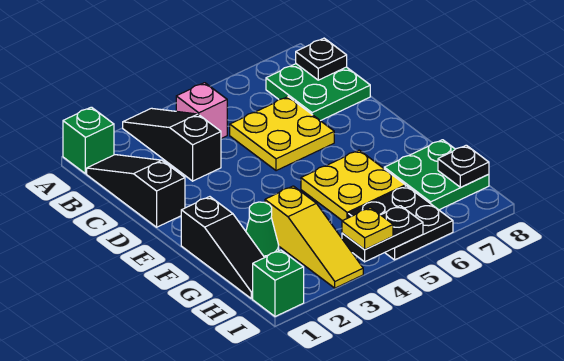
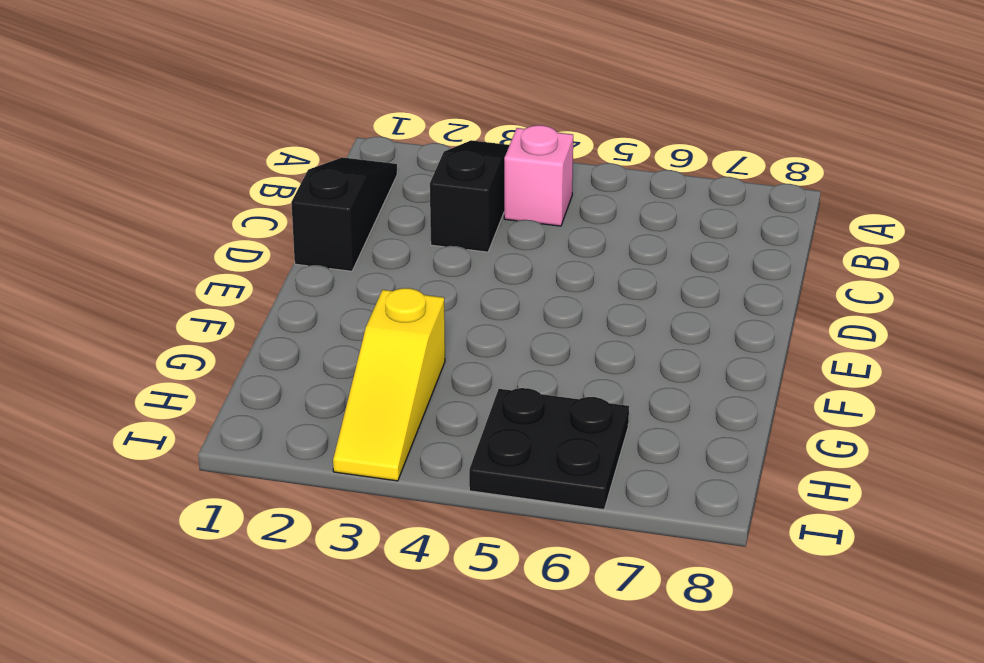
none -> green brick A1 level 1
none -> green plate B7:C8 level 1
none -> yellow plate C5:D6 level 1

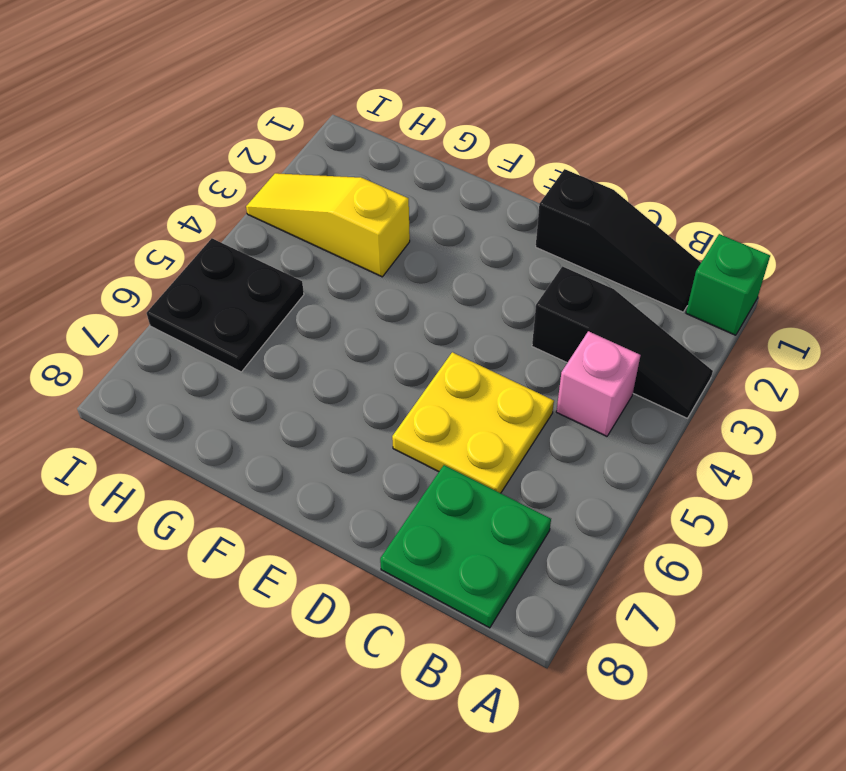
none -> black slope F1:H1 level 1 top F
none -> yellow plate F5:G6 level 1
none -> green cone G2 level 1

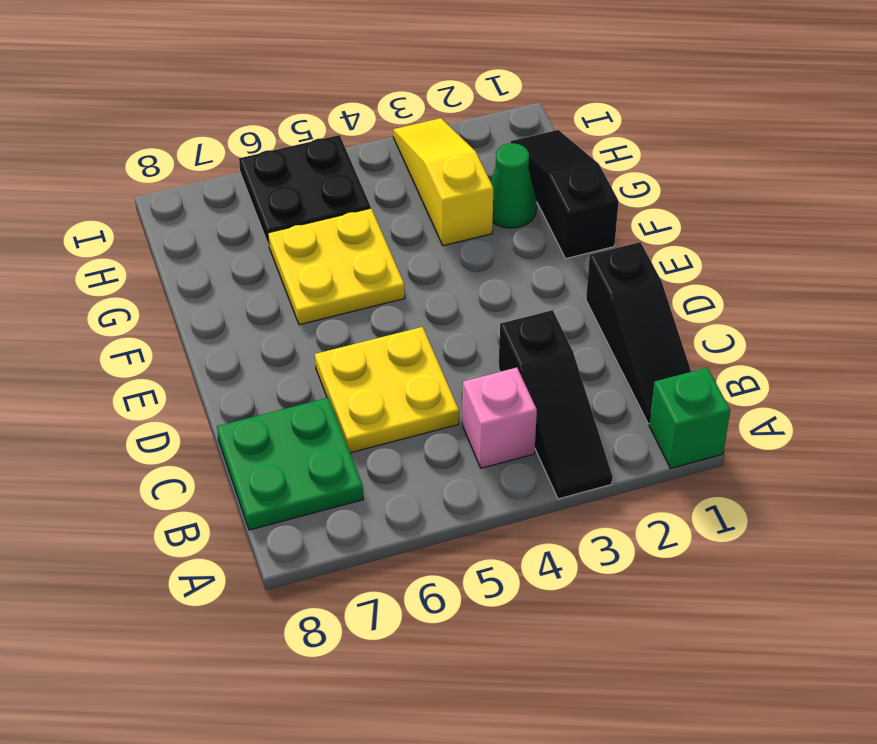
none -> green plate G7:H8 level 1
none -> green brick I1 level 1
none -> black plate B8 level 2

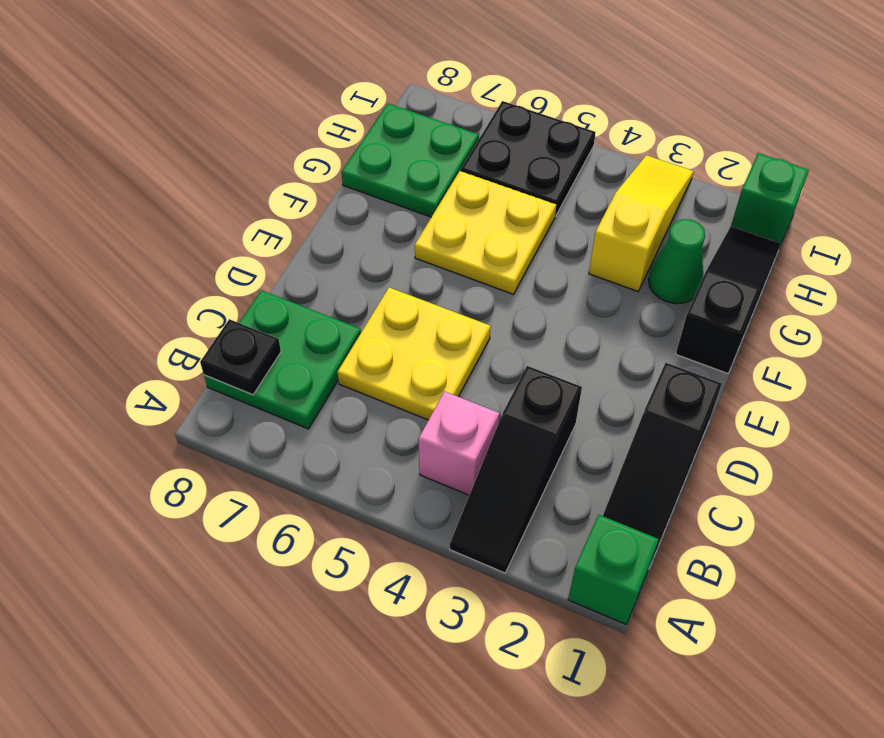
none -> black plate H8 level 2
none -> black plate I4:I5 level 2
none -> yellow plate I4 level 3

